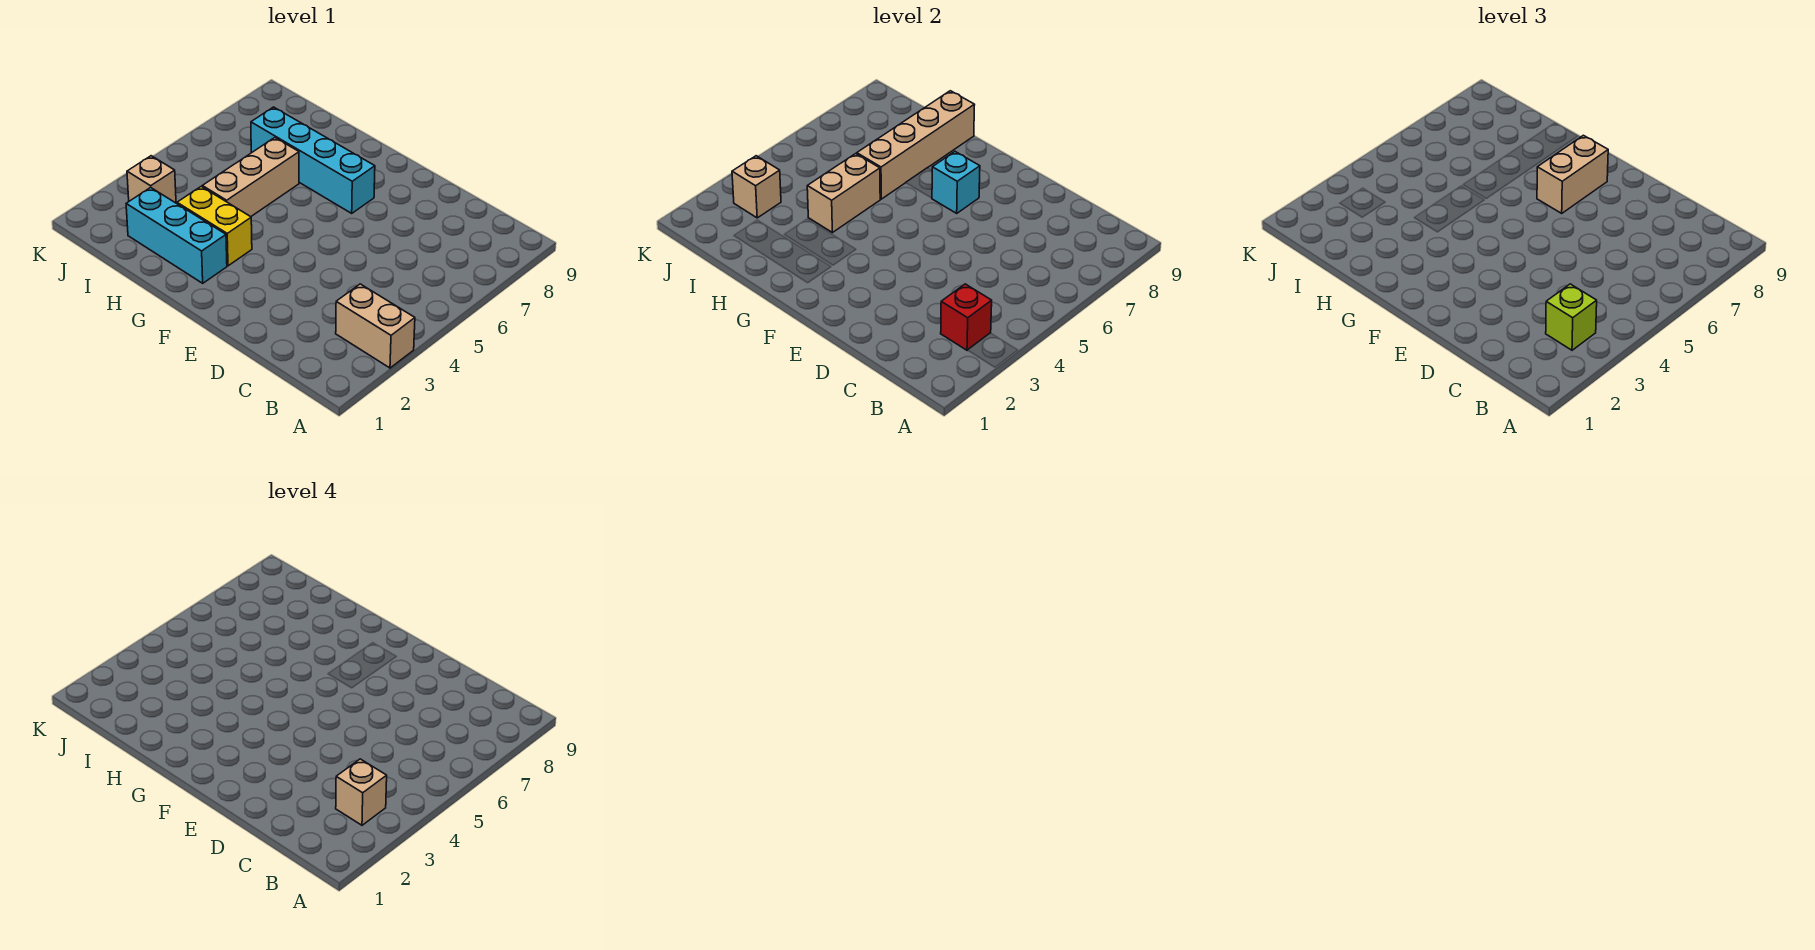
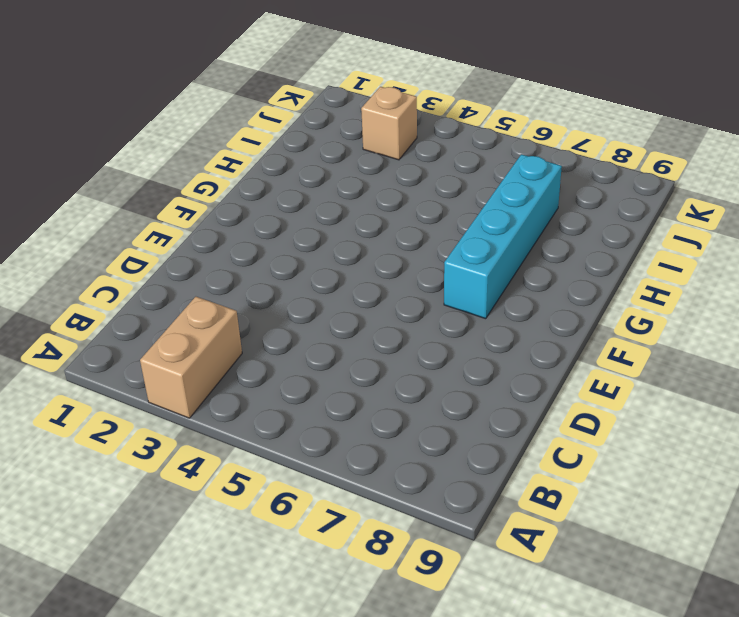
none -> cyan brick G2:I2 level 1
none -> yellow brick G3:H3 level 1
none -> tan brick H4:H6 level 1

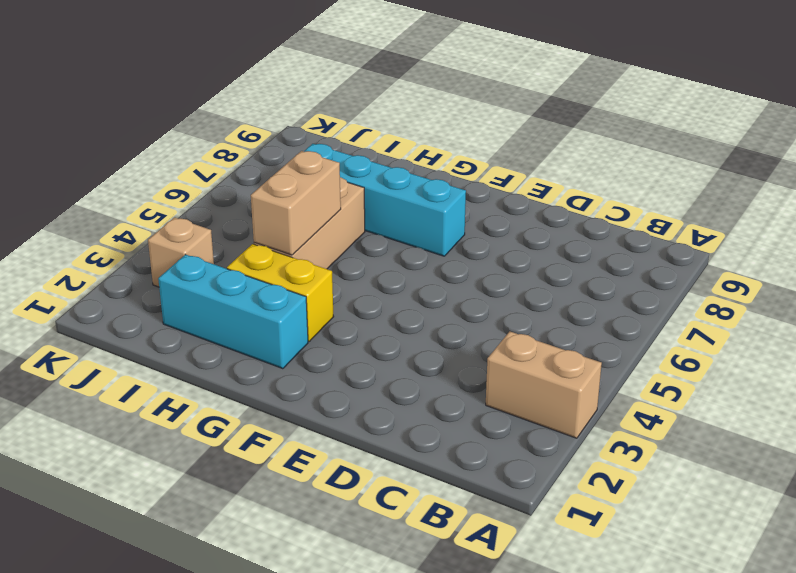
none -> red brick B3 level 2
none -> cyan brick F7 level 2
none -> tan brick H6:H9 level 2

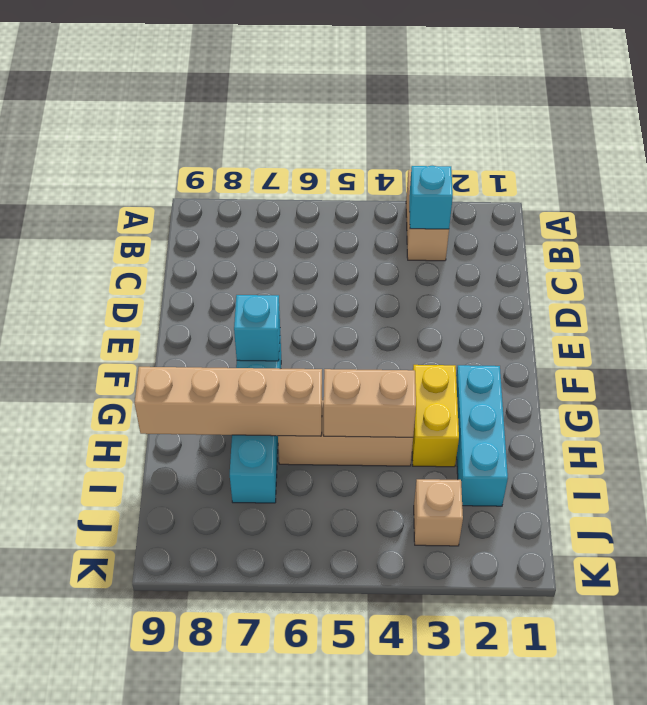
cyan brick B3 level 2 -> red brick B3 level 2
none -> tan brick J3 level 2
none -> lime brick B3 level 3
none -> tan brick F7:F8 level 3

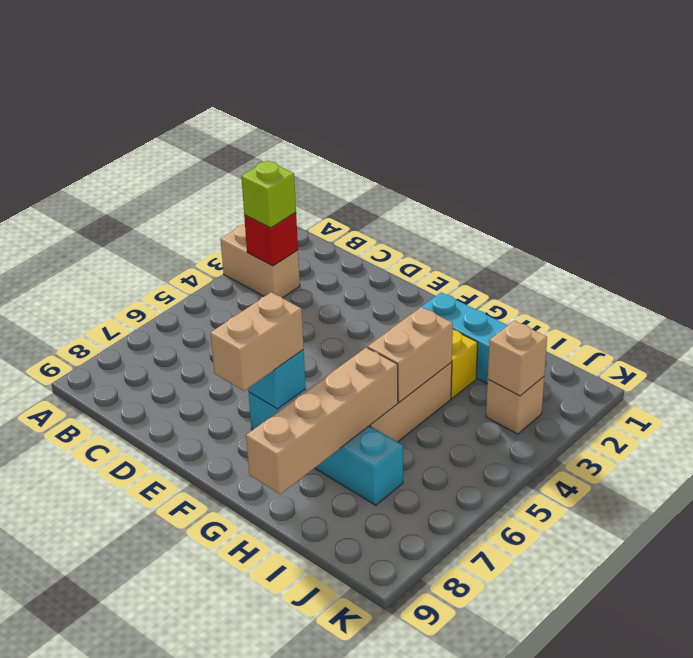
none -> tan brick B3 level 4

